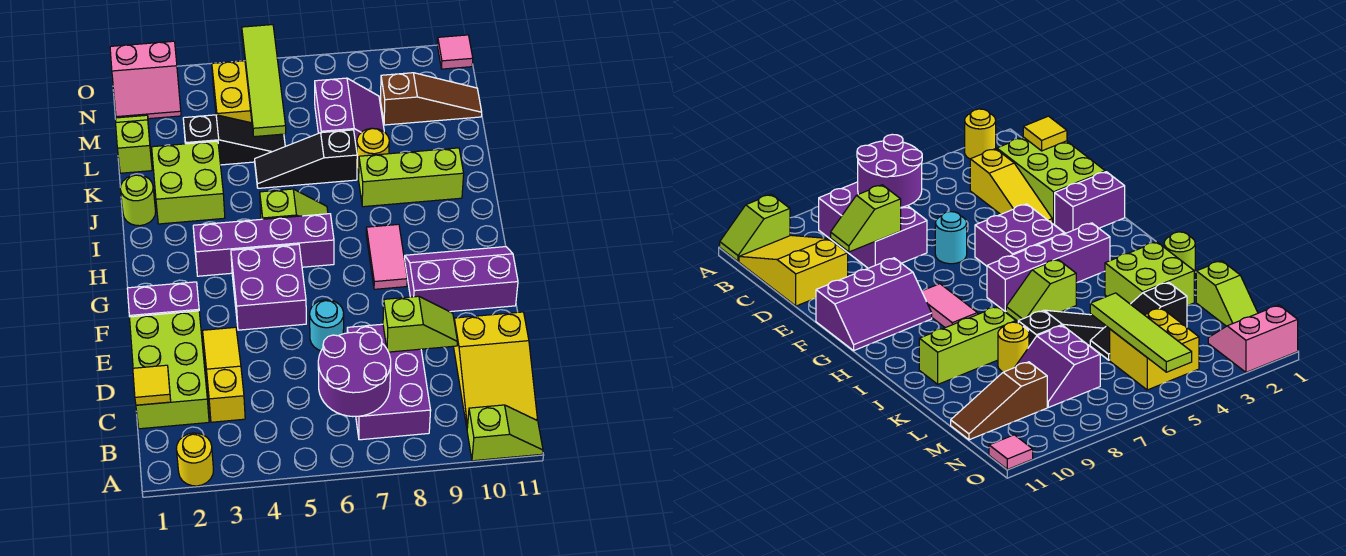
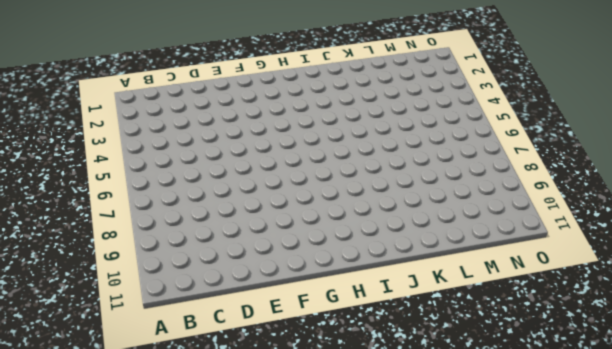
none -> yellow round brick A2 level 1
none -> lime slope A10:A11 level 1 top 10
none -> purple brick B7:D8 level 1

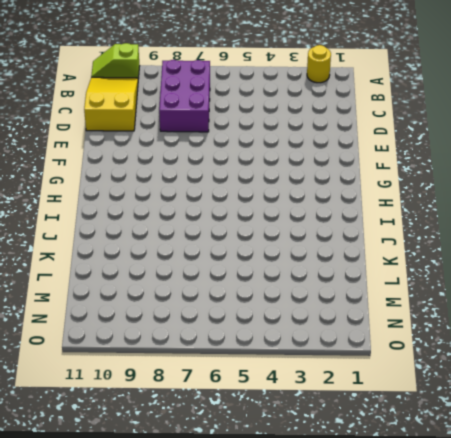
none -> lime brick C1:E2 level 1
none -> yellow slope C3:E3 level 1 top C
none -> cyan round brick E6 level 1

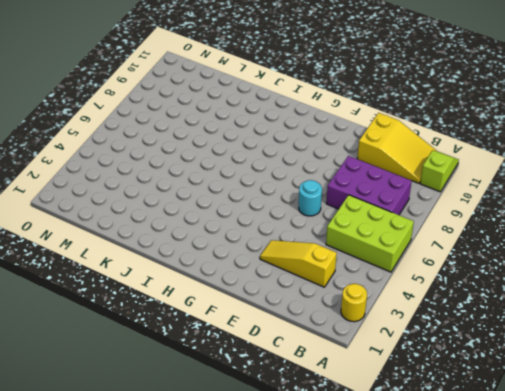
lime brick A5:C6 level 1 -> lime brick C1:E2 level 1
none -> purple brick F1:F2 level 1
none -> purple brick F4:G5 level 1
none -> purple slope F9:G11 level 1 top F

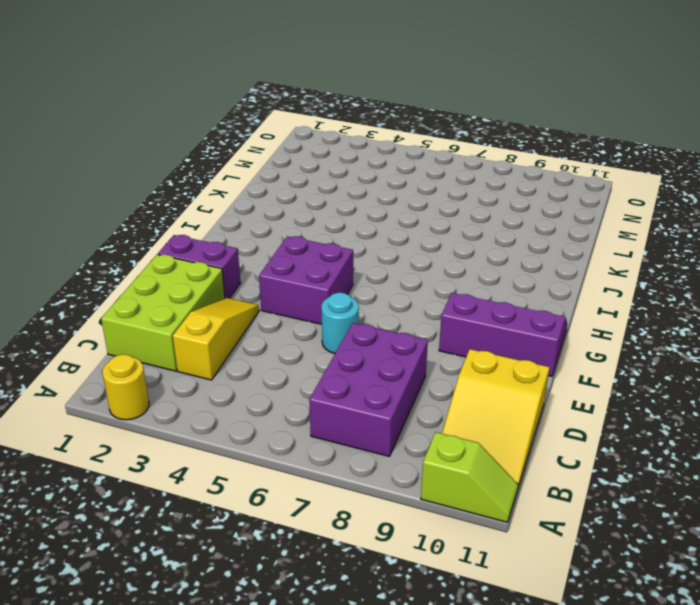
none -> pink tile G8:H8 level 1
none -> purple brick H3:H6 level 1
none -> lime slope I5:I6 level 1 top 5

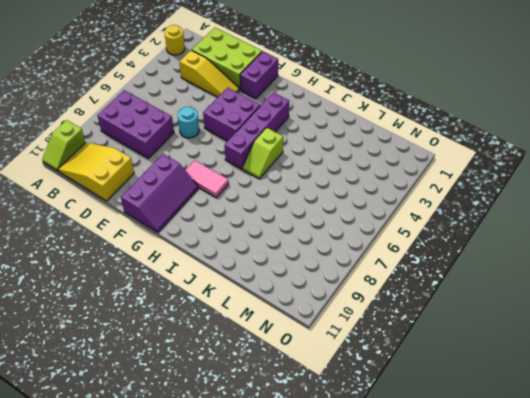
none -> lime round brick J1 level 1
none -> lime brick J2:K3 level 1
none -> lime brick J8:J10 level 1

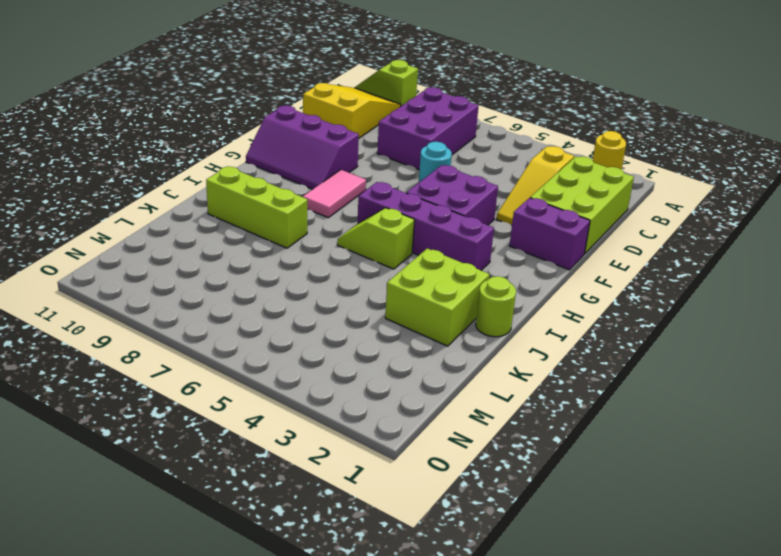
none -> black slope K5:K7 level 1 top 7
none -> yellow round brick K8 level 1
none -> lime slope L1:M1 level 1 top L

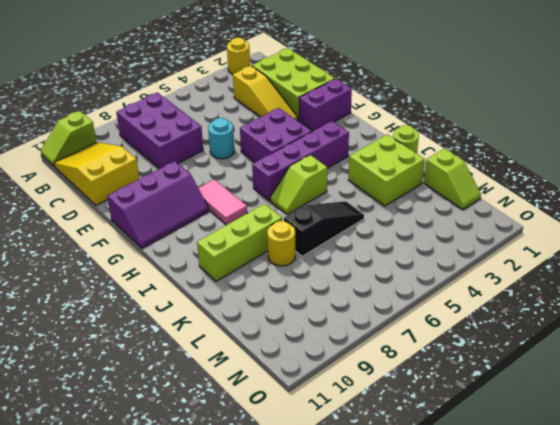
none -> black slope L3:L5 level 1 top 3
none -> purple slope L7:M8 level 1 top 7
none -> yellow brick M4:N5 level 1

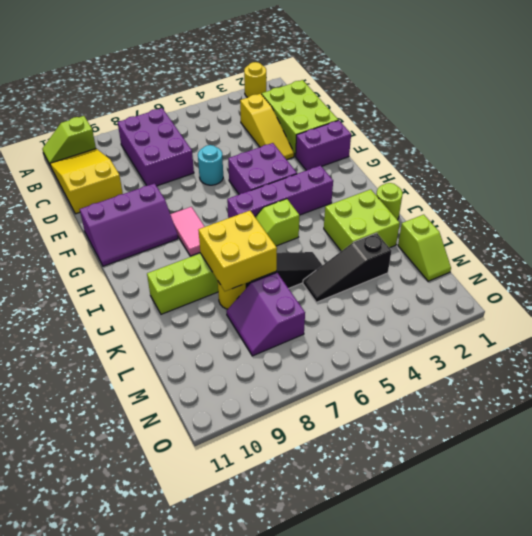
yellow brick J7:K8 level 2 -> yellow brick M4:N5 level 1
none -> brown slope M9:M11 level 1 top 9
none -> pink slope N1:O2 level 1 top O
none -> pink tile O11 level 1

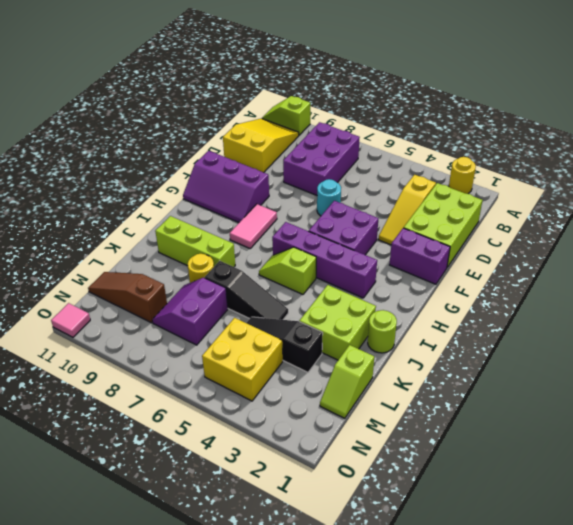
none -> pink slope N1:O2 level 1 top O
none -> purple round brick B6:C7 level 2
none -> yellow tile C1 level 2

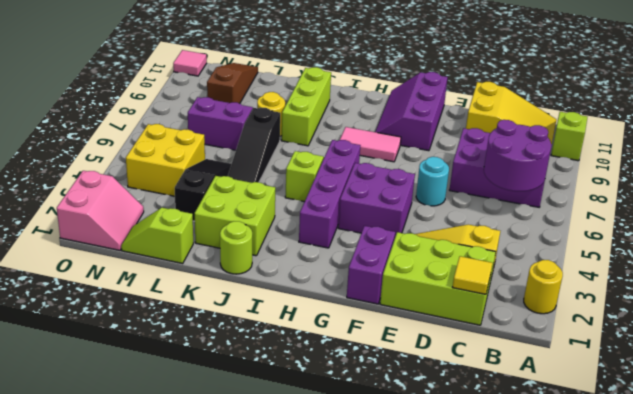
none -> lime slope D8:D9 level 2 top 8
none -> lime tile L5:O5 level 2

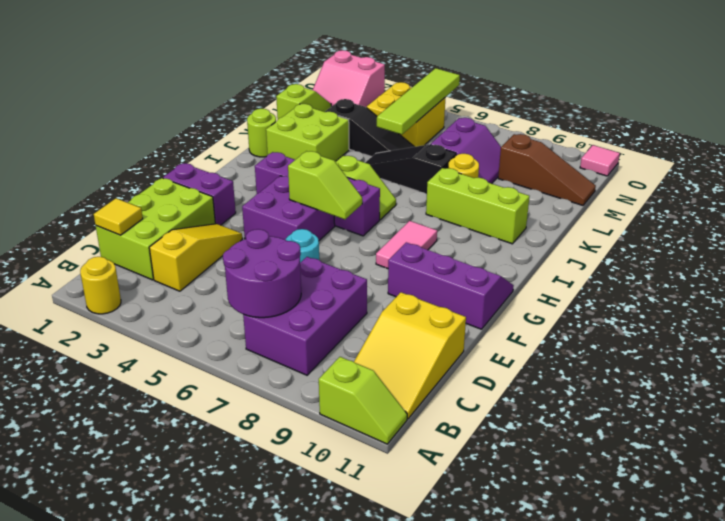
lime slope G5:G6 level 2 top 5 -> lime slope D8:D9 level 2 top 8

